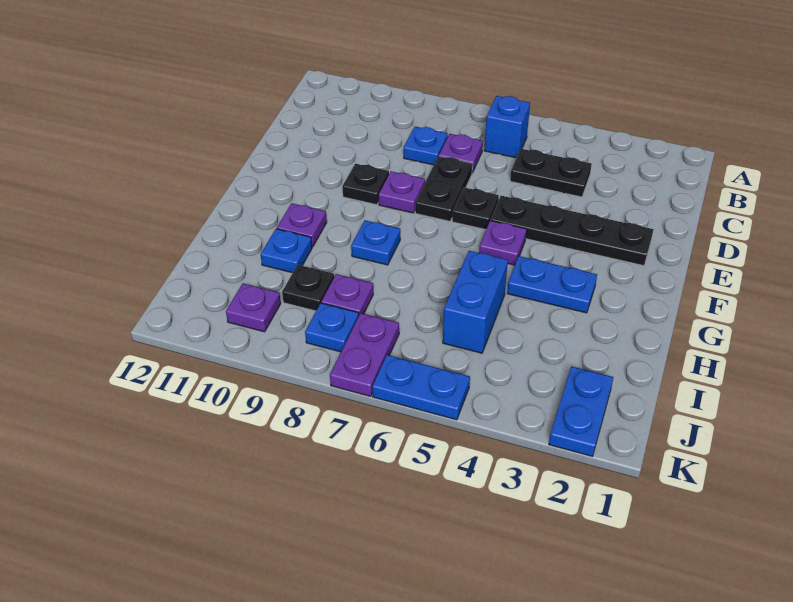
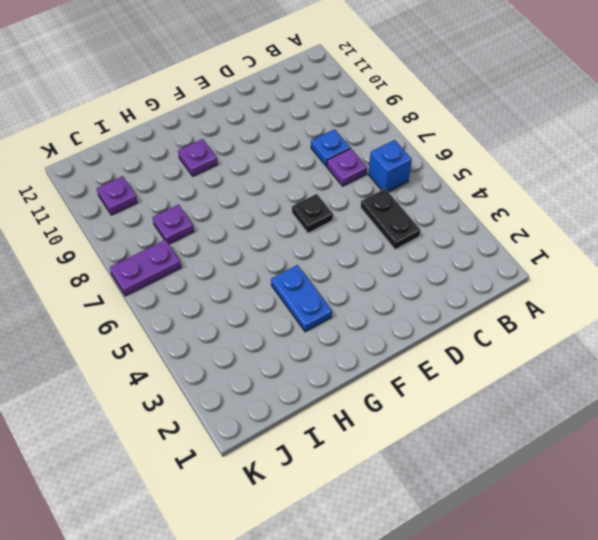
none -> black plate D7:E7 level 1
none -> black plate E2:E5 level 1
none -> purple plate E8 level 1

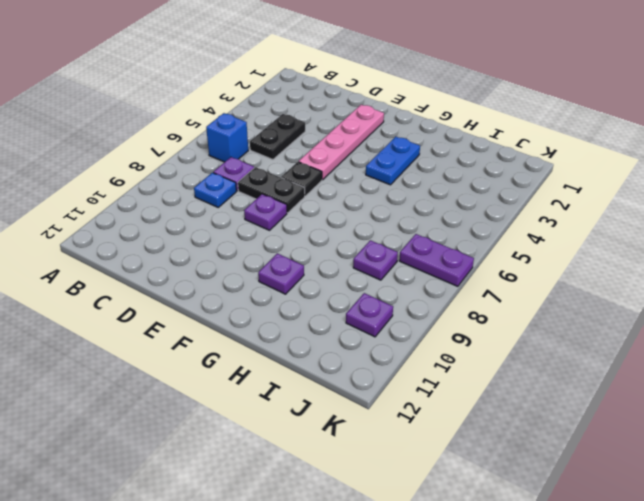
pink plate E2:E5 level 1 -> black plate E2:E5 level 1
none -> black plate E9 level 1
none -> purple plate F5 level 1
none -> blue plate G8 level 1

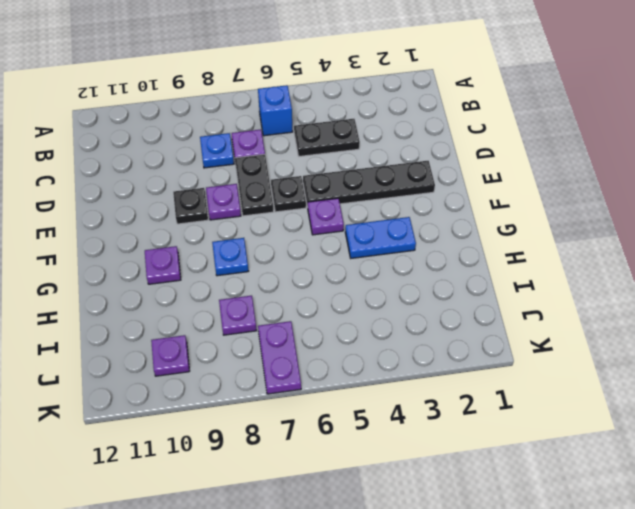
none -> blue brick H5:I5 level 1
none -> blue plate H10 level 1
none -> black plate I9 level 1

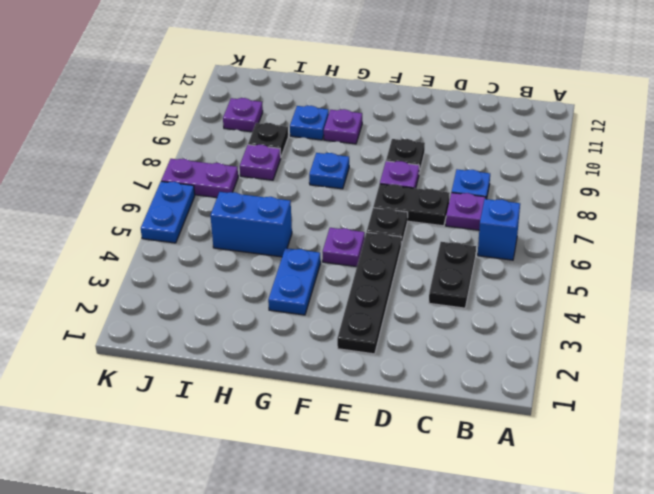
none -> blue plate J2:K2 level 1
none -> blue plate J8 level 1

